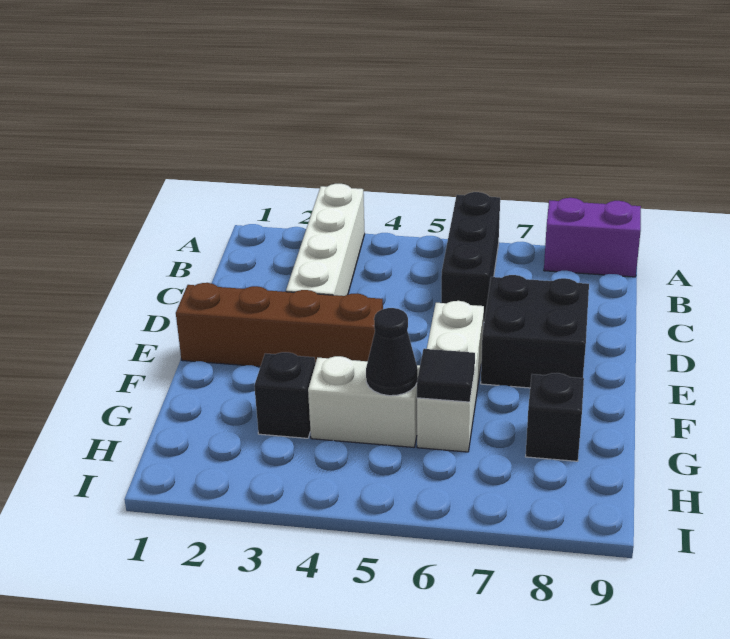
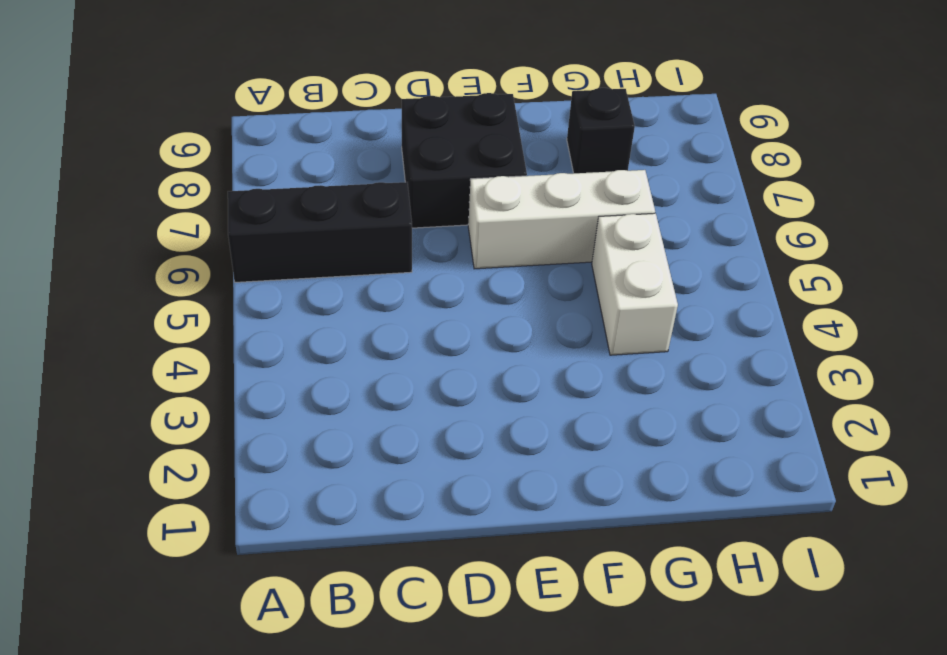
none -> white brick A3:D3 level 1
none -> purple brick A8:A9 level 1

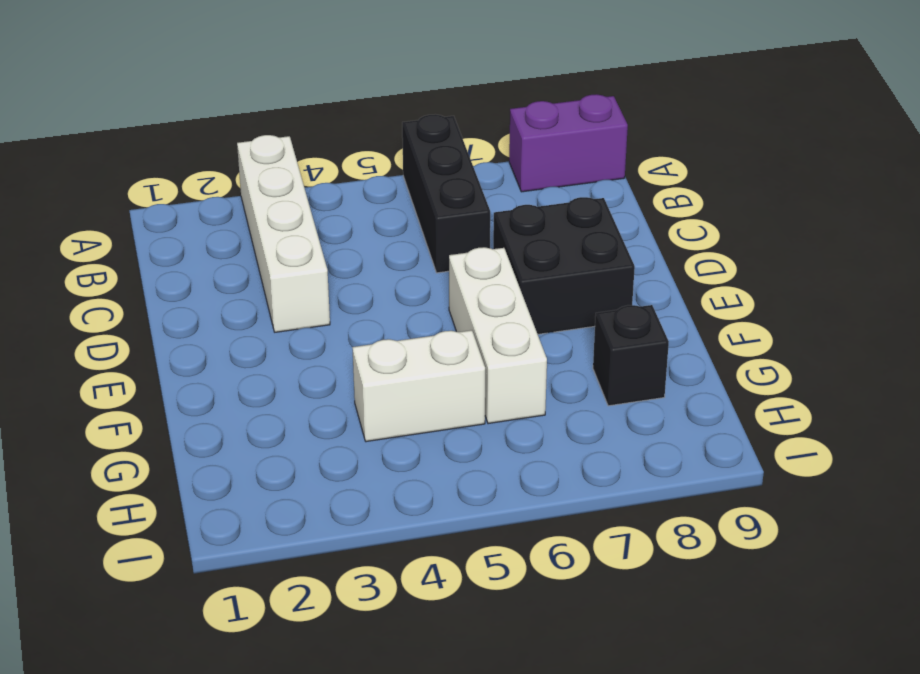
none -> brown brick E1:E4 level 1
none -> black brick G3 level 1

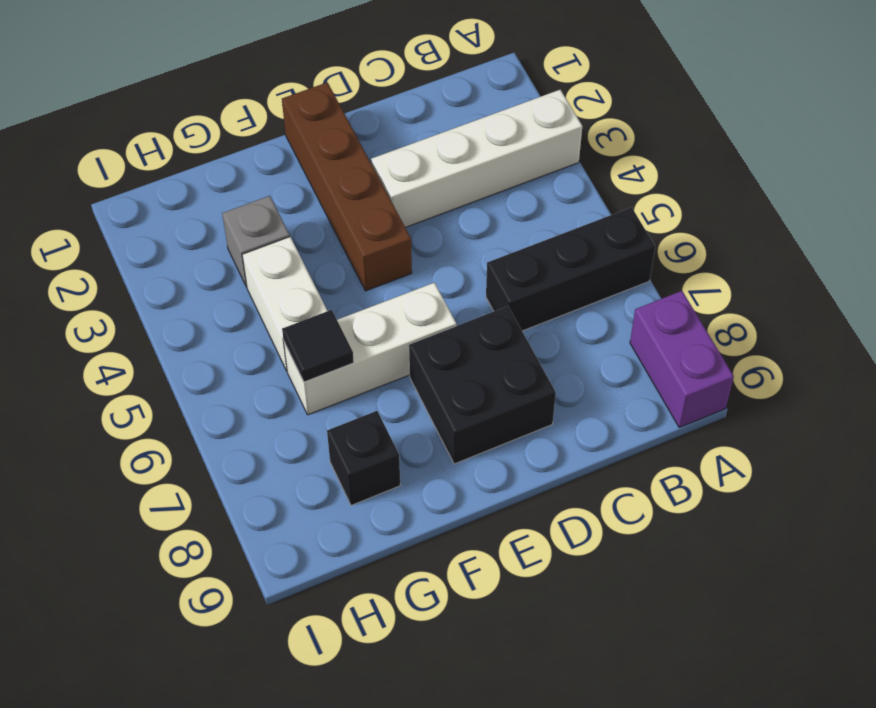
grey brick G3 level 1 -> black brick G3 level 1
none -> black cone G5 level 2

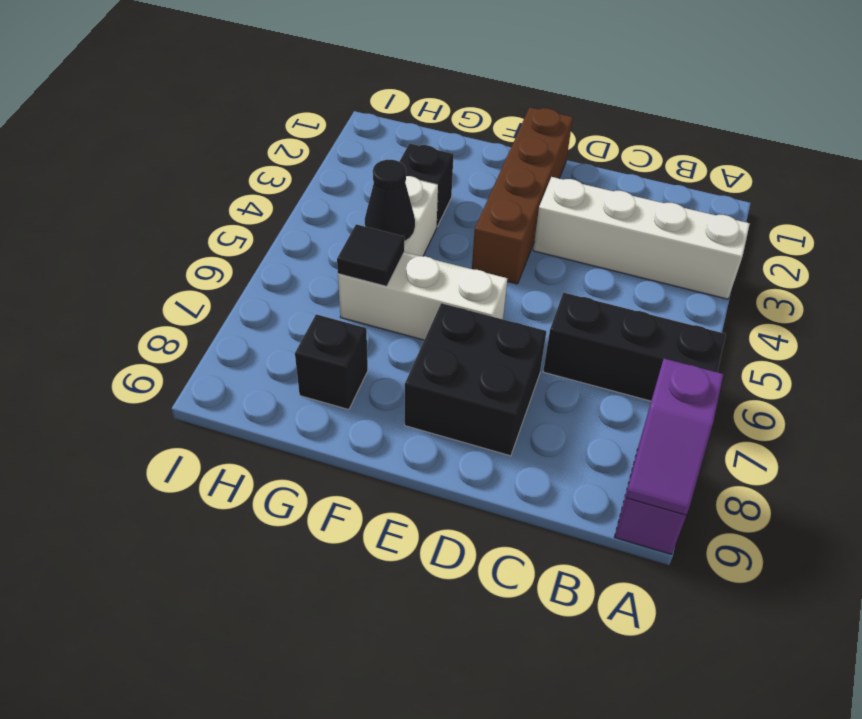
purple slope A8:A9 level 2 top 8 -> none

